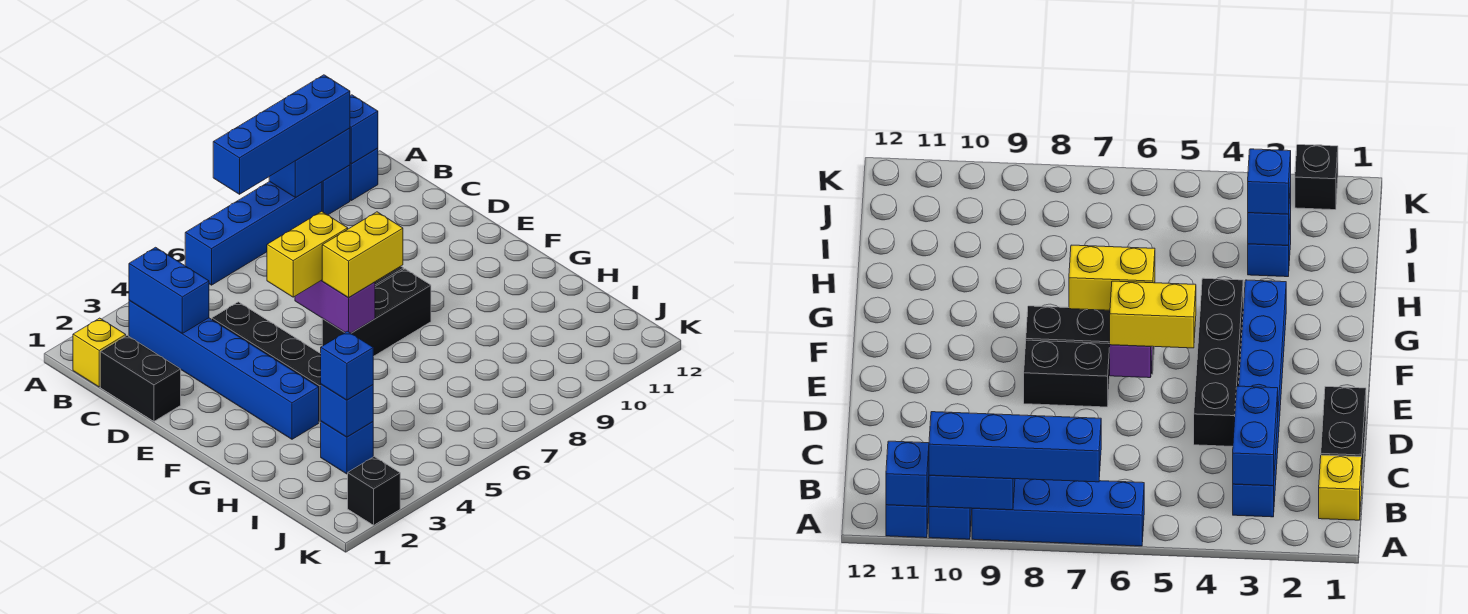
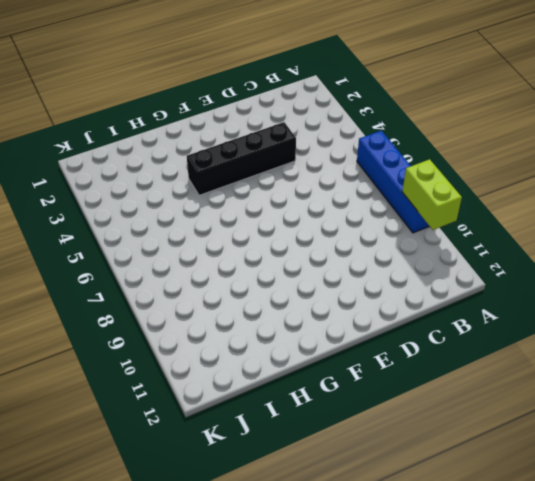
lime brick A9:A10 level 2 -> blue brick A9:A10 level 2
none -> blue brick A10 level 1
none -> blue brick A11 level 1
none -> yellow brick B1 level 1

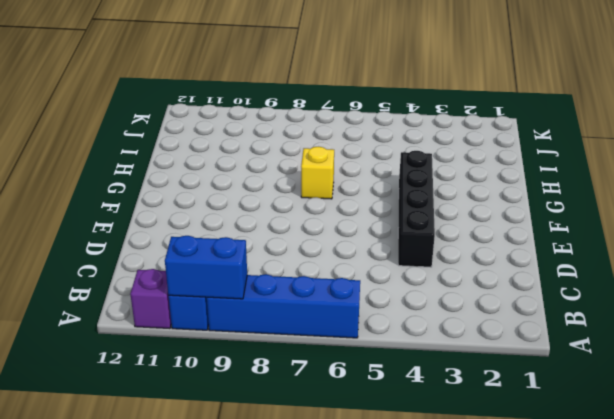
purple brick A11 level 1 -> blue brick A11 level 1
yellow brick G7 level 1 -> yellow brick B1 level 1
none -> blue brick B3:G3 level 1
none -> black brick C1:D1 level 1
none -> black brick E7:E8 level 1

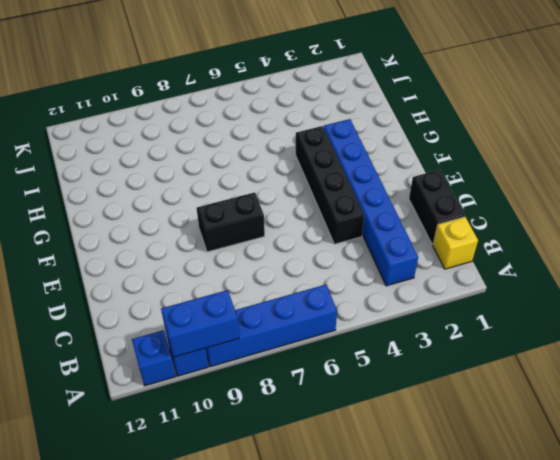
none -> black brick F6:F8 level 1
none -> blue brick I3 level 1
none -> black brick K2 level 1

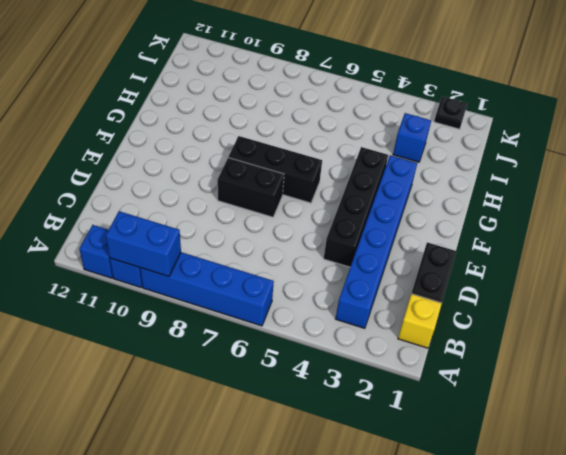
black plate K2 level 1 -> black brick K2 level 1
none -> blue brick A11 level 2
none -> blue brick B3:C3 level 2
none -> purple brick E6:F6 level 2

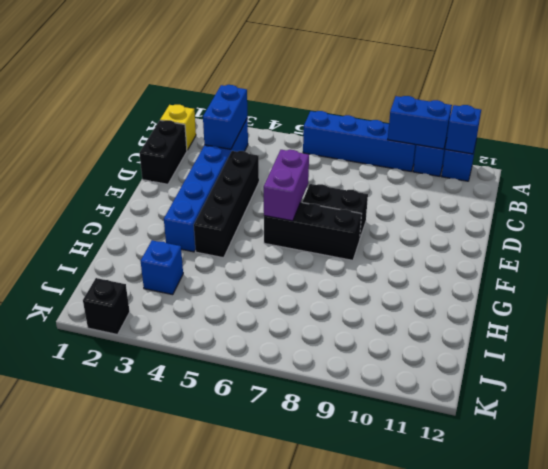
none -> blue brick I3 level 2
none -> blue brick A7:A10 level 3
none -> yellow brick E5:E6 level 3

